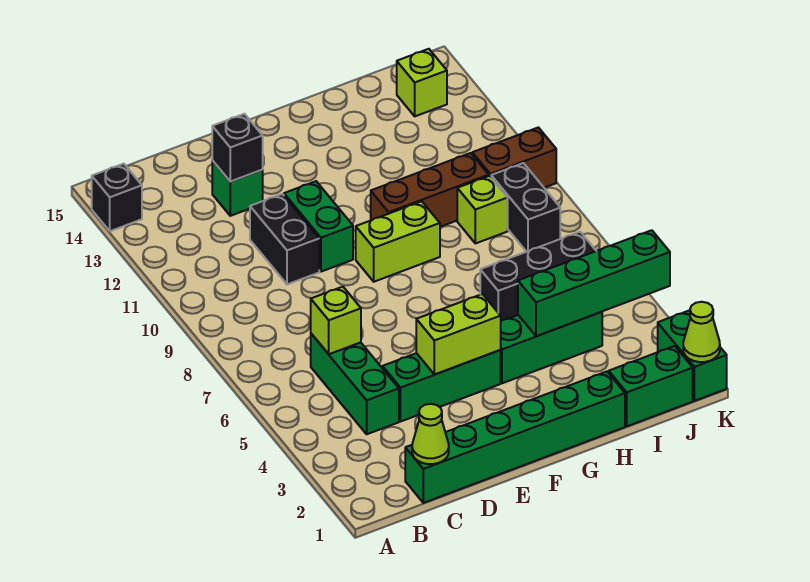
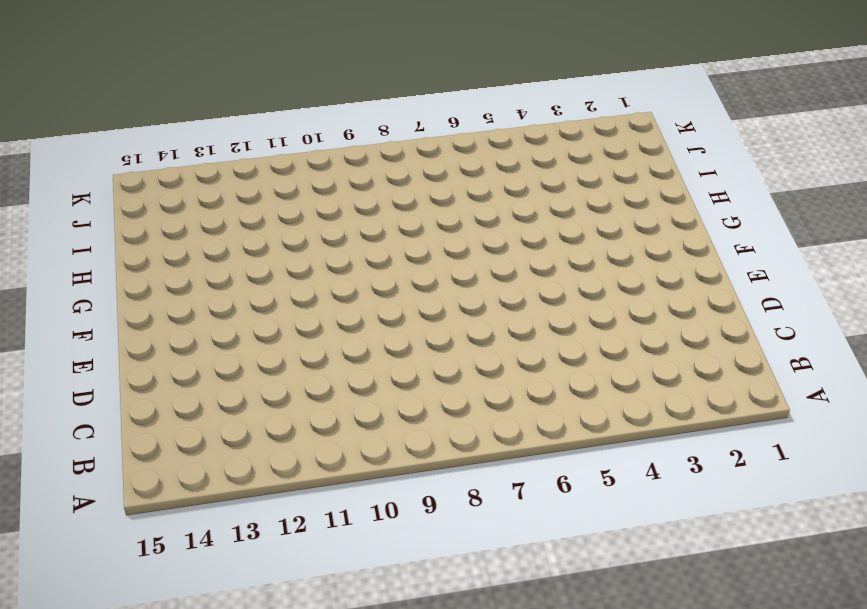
none -> black brick A14 level 1
none -> green brick C1:H1 level 1
none -> green brick C4:C6 level 1

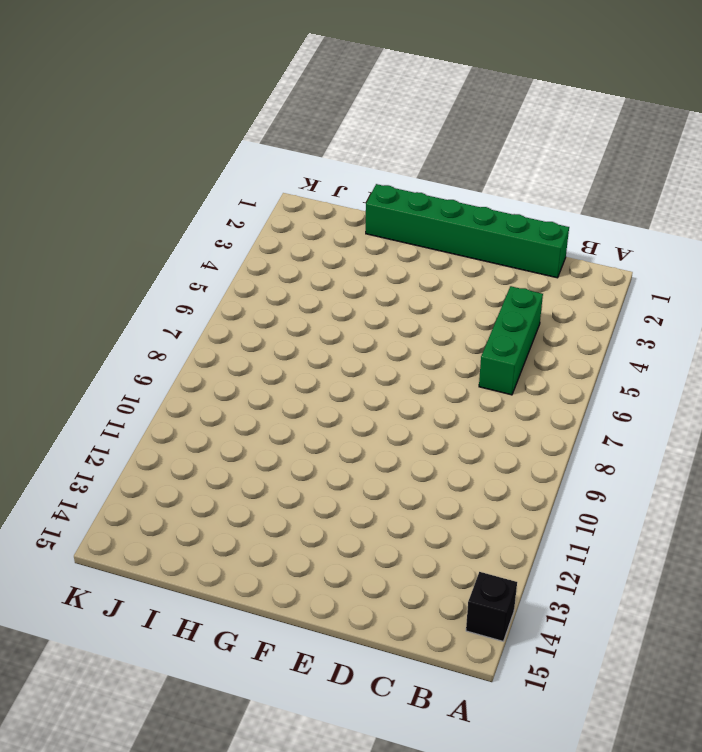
none -> green brick D4:F4 level 1
none -> black brick D10:D11 level 1
none -> green brick D13 level 1

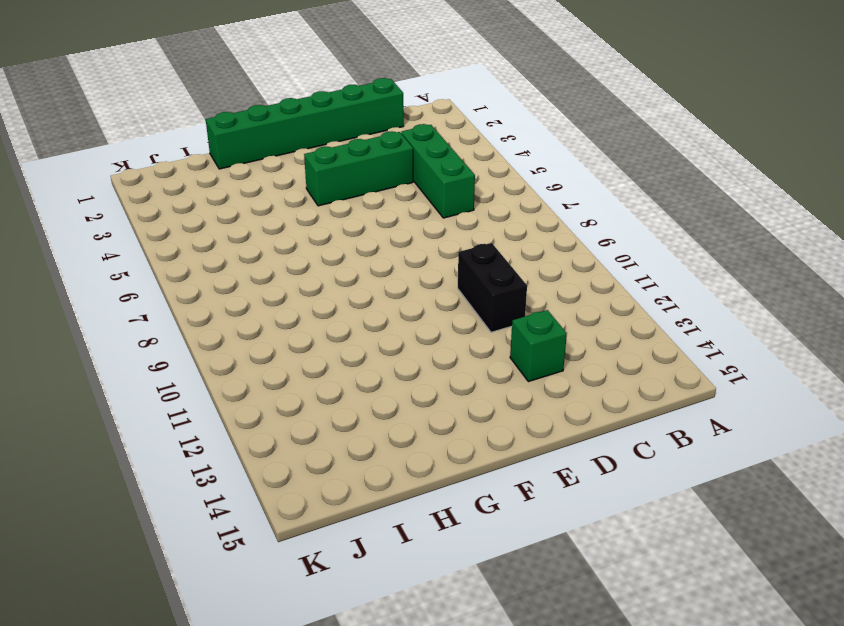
none -> black brick A14 level 1
none -> green brick E10:E11 level 1
none -> lime brick F9:G9 level 1

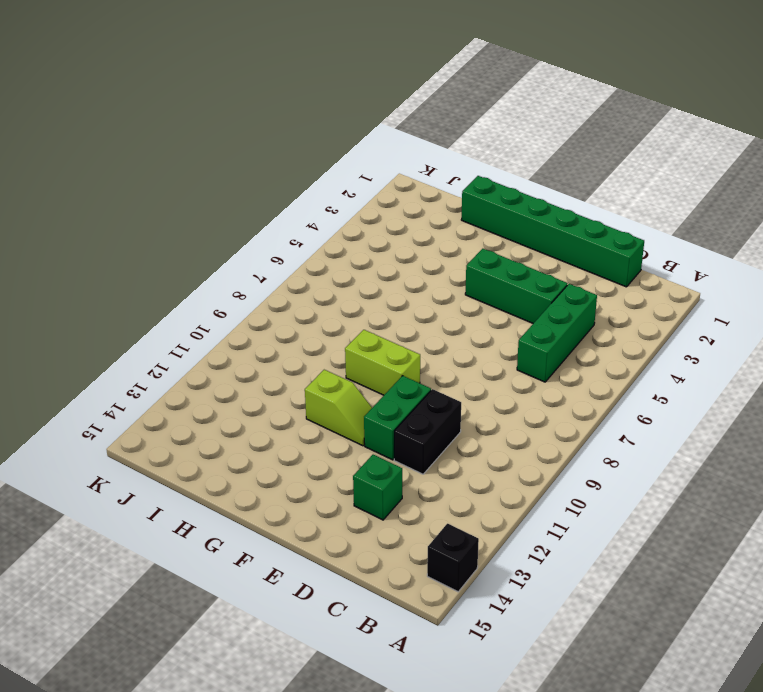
lime slope F11:G11 level 1 top G -> none
none -> green brick G4:I4 level 1
none -> brown brick G10:I10 level 1
none -> black brick H6:J6 level 1

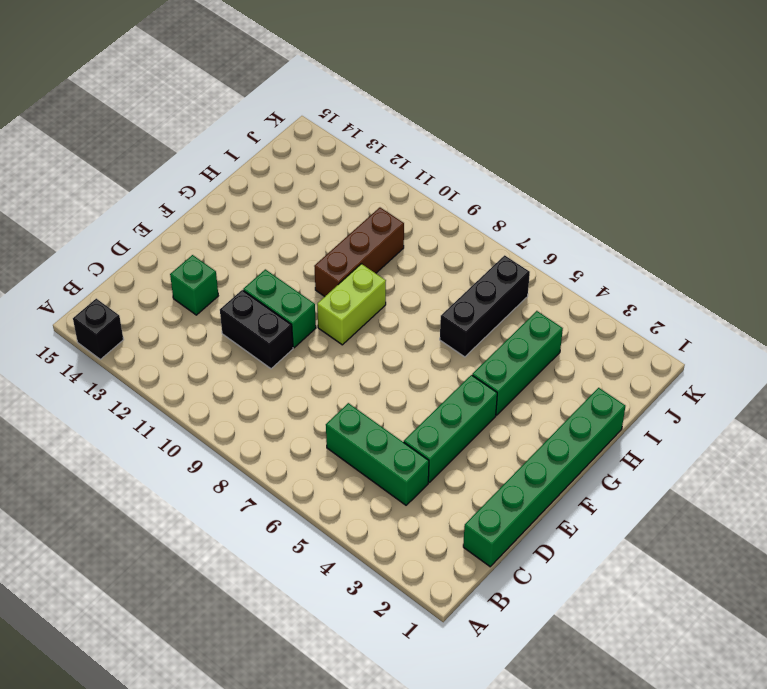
none -> green brick I1:J1 level 1
none -> lime brick I9 level 1
none -> black brick J8:J9 level 1

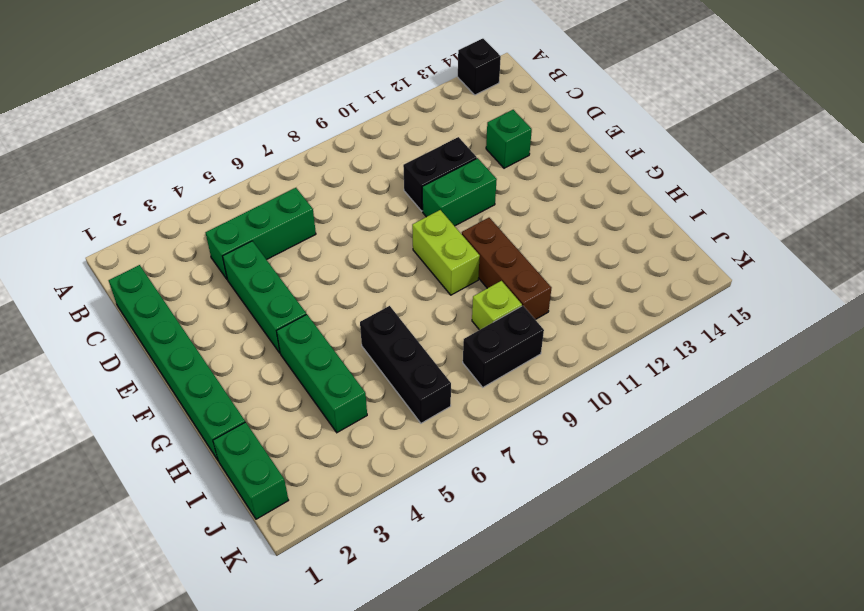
none -> brown brick J10:K10 level 1
none -> lime brick J14 level 1
none -> green brick K1:K2 level 1

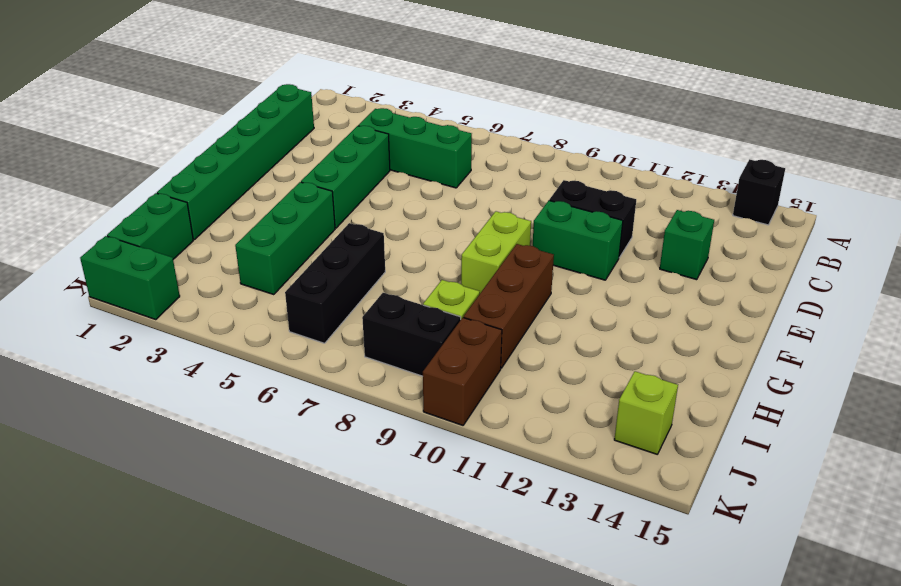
none -> lime cone C1 level 2
none -> lime brick C6 level 2
none -> black brick D13 level 2

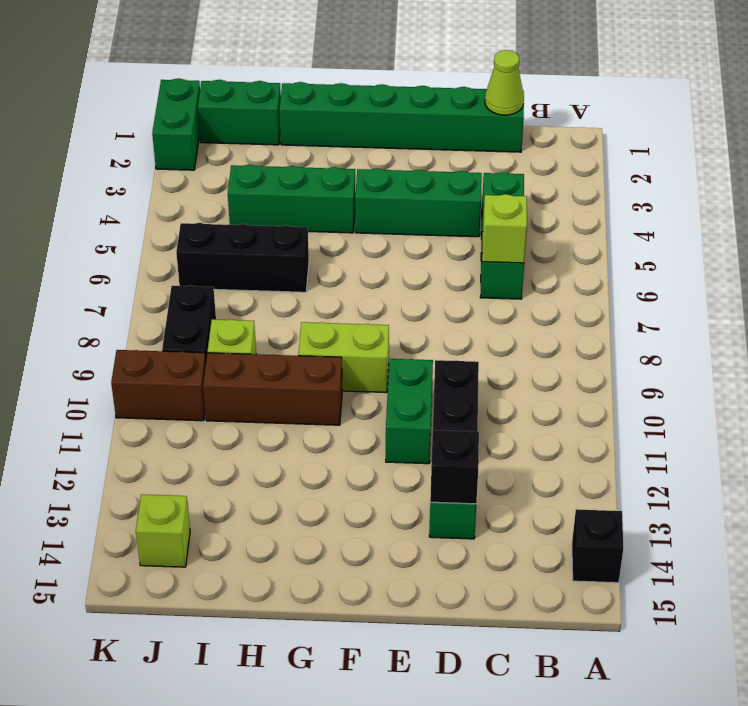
none -> lime brick E4:F4 level 2
none -> green brick H4:K4 level 2
none -> lime cone K1 level 2

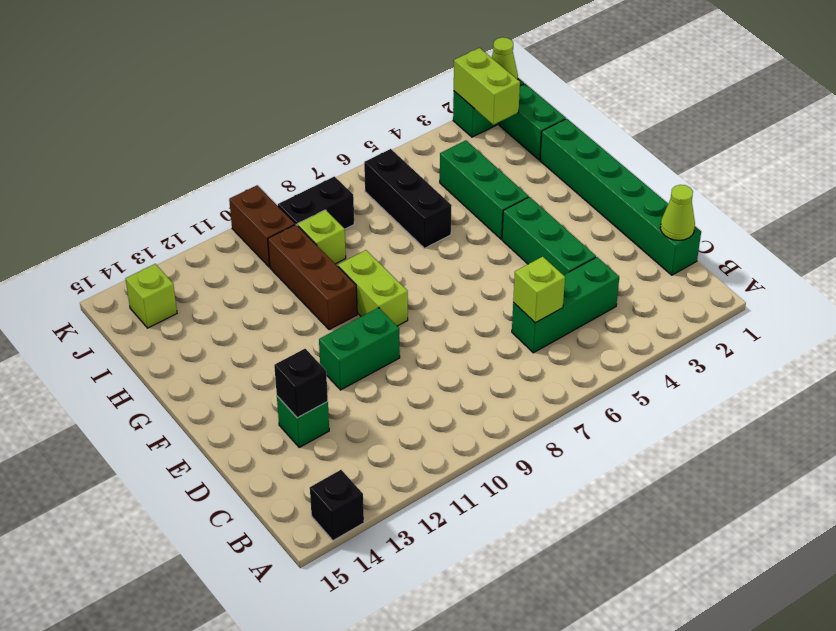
lime brick J2:K2 level 2 -> lime brick E4:F4 level 2
none -> black brick D10:D11 level 1
none -> green brick H4:K4 level 2

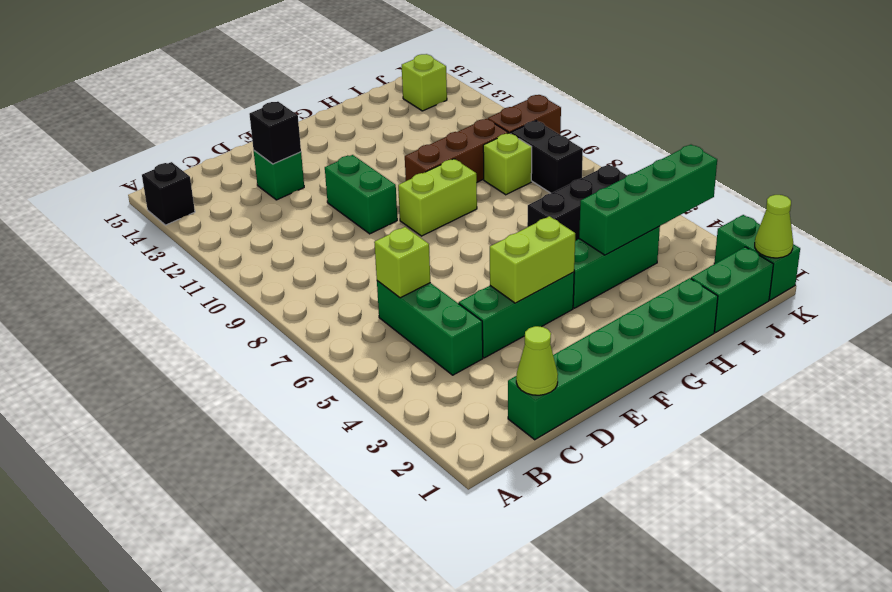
none -> black brick D10:D11 level 1

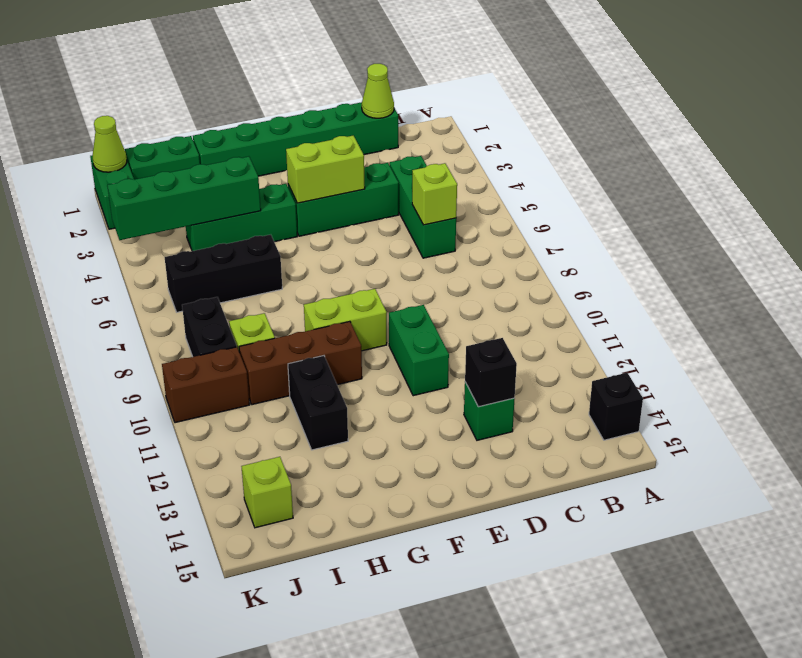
black brick H11:H12 level 1 -> black brick D10:D11 level 1

